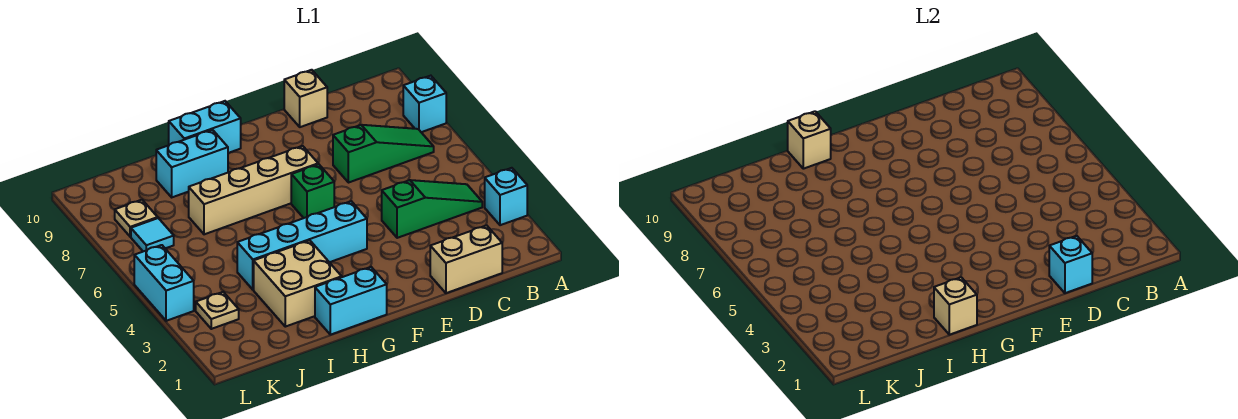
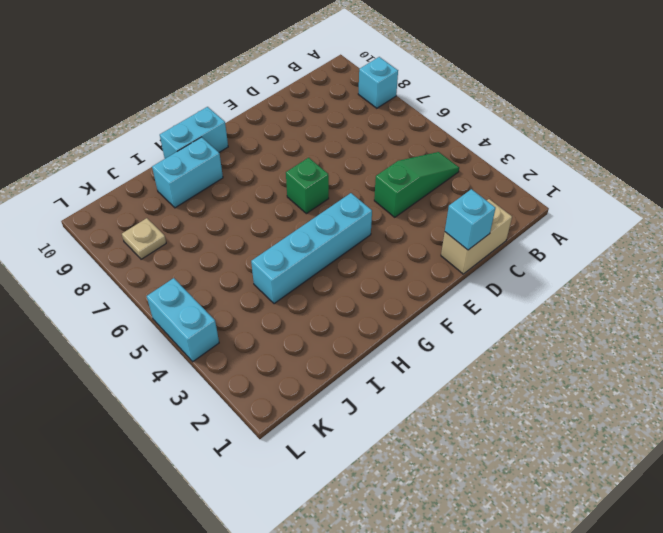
none -> cyan brick A3 level 1
none -> green slope B7:D7 level 1 top D
none -> tan brick D10 level 1

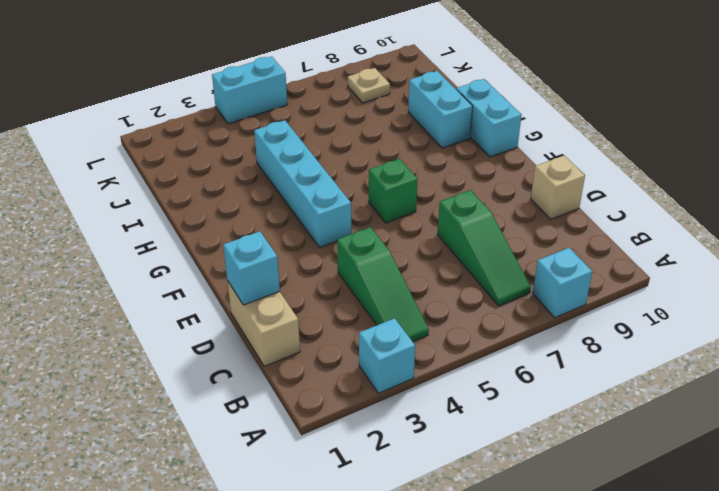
none -> tan brick F7:I7 level 1
none -> cyan brick G1:H1 level 1
none -> tan brick H2:I3 level 1

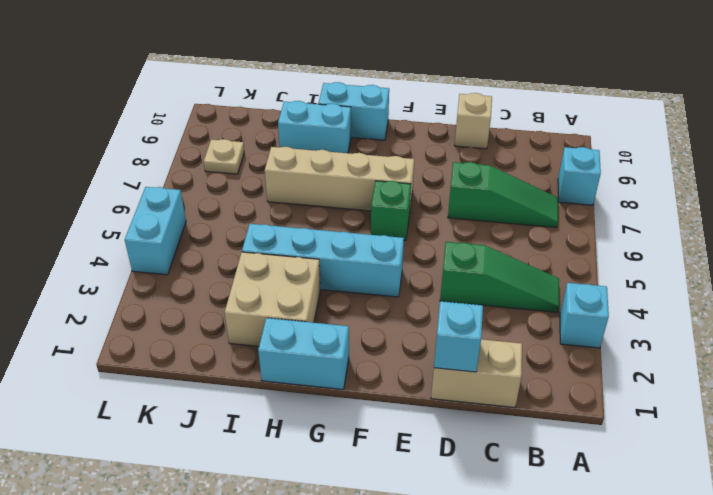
none -> tan plate K3 level 1
none -> cyan tile K7 level 1
none -> tan brick H1 level 2

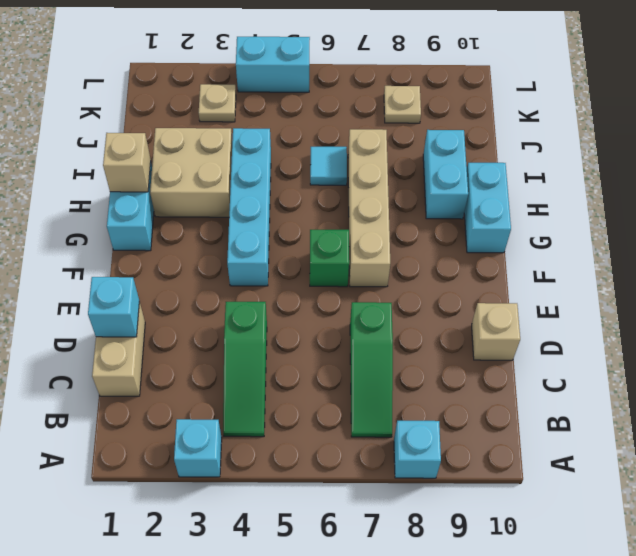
cyan tile I6 level 1 -> cyan tile K7 level 1
none -> tan brick H10 level 2

